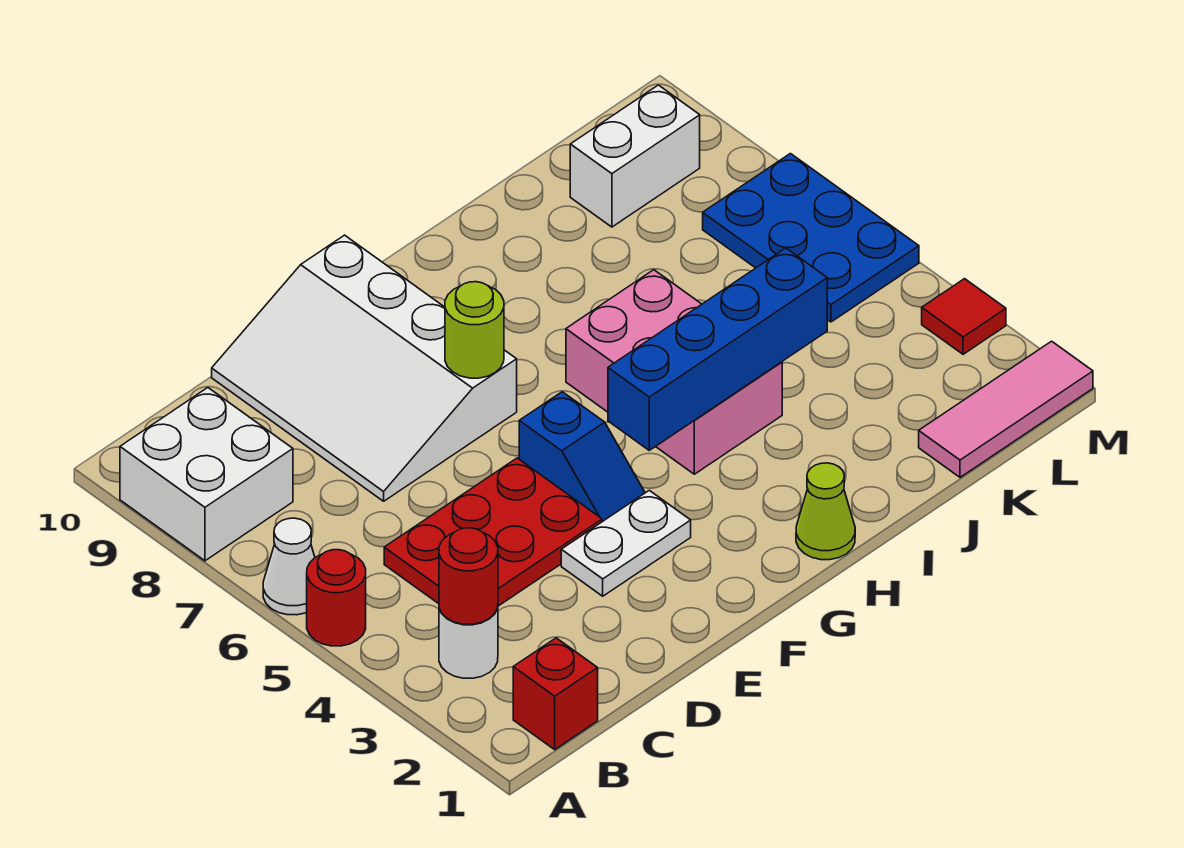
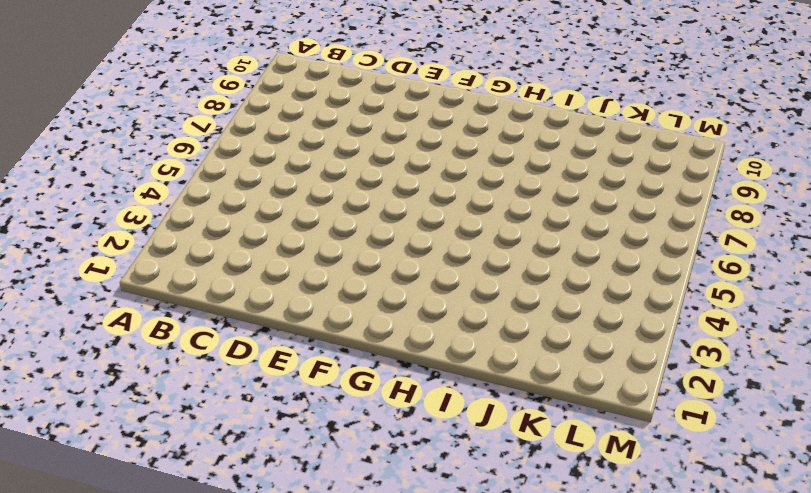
none -> red round brick A5 level 1
none -> white cone A6 level 1
none -> white brick A8:B9 level 1

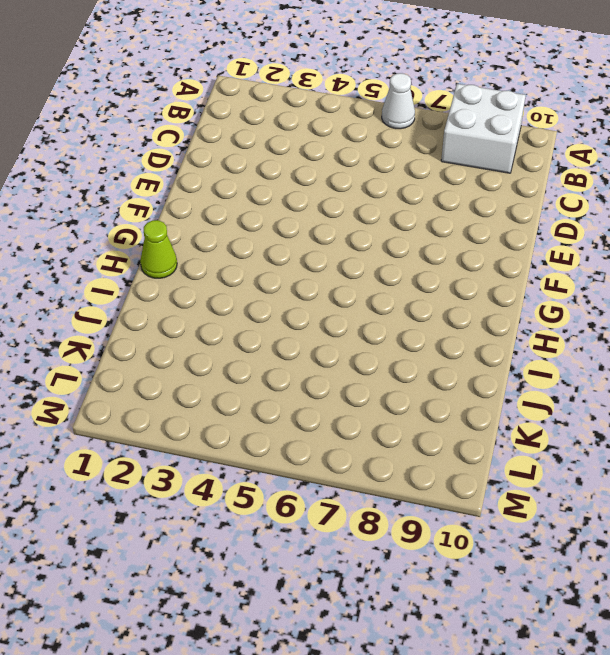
none -> red round brick A5 level 1
none -> red brick B1 level 1
none -> white round brick B3 level 1

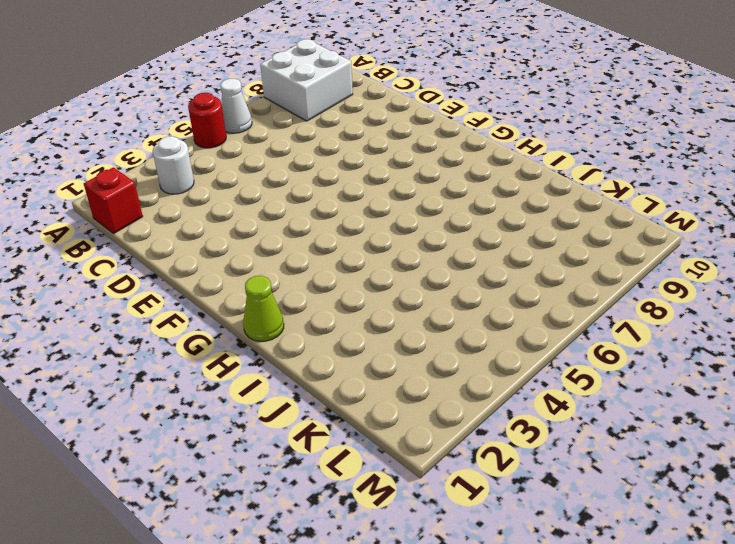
none -> red plate C4:E5 level 1
none -> white slope D7:F10 level 1 top F
none -> white plate E3:F3 level 1

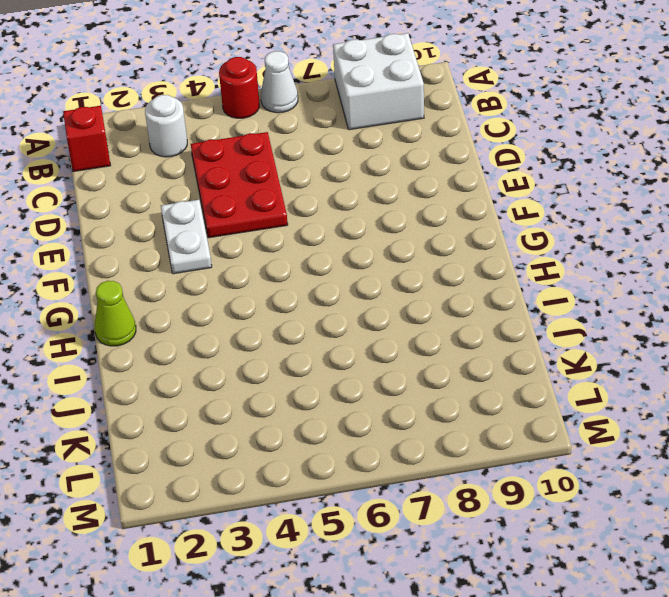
none -> white slope D7:F10 level 1 top F
none -> blue slope F4:F5 level 1 top 5
none -> pink brick H4:I6 level 1

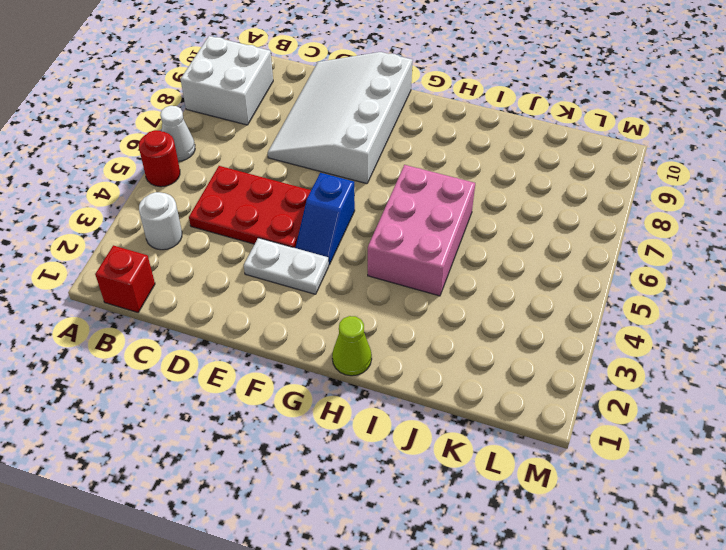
none -> pink tile K1:M1 level 1
none -> white brick K9:L9 level 1
none -> blue plate L5:M7 level 1

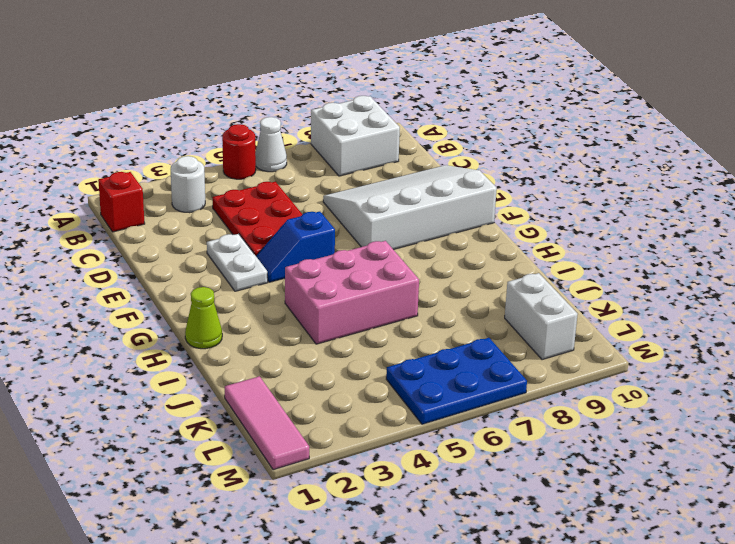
none -> red tile M3 level 1
none -> red round brick B3 level 2
none -> lime round brick F7 level 2

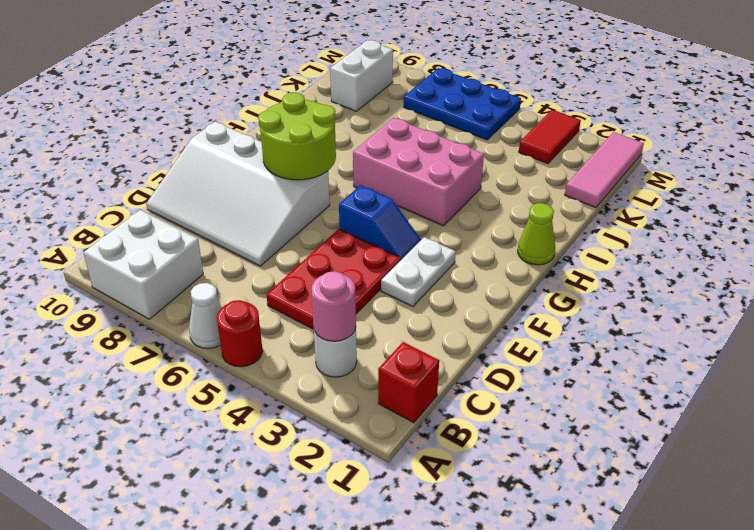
pink round brick B3 level 2 -> red round brick B3 level 2
lime round brick F7:G8 level 2 -> lime round brick F7 level 2
red tile L3:M3 level 1 -> red tile M3 level 1
none -> blue brick G4:J4 level 2

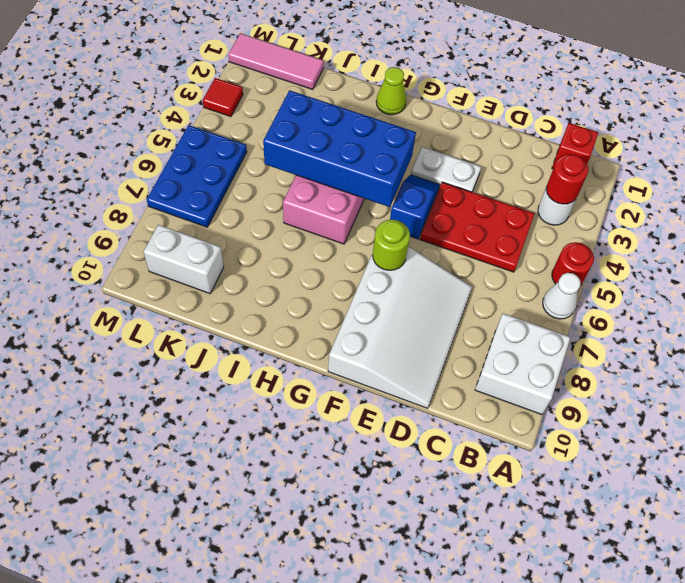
blue brick G4:J5 level 2 -> blue brick G4:J4 level 2

